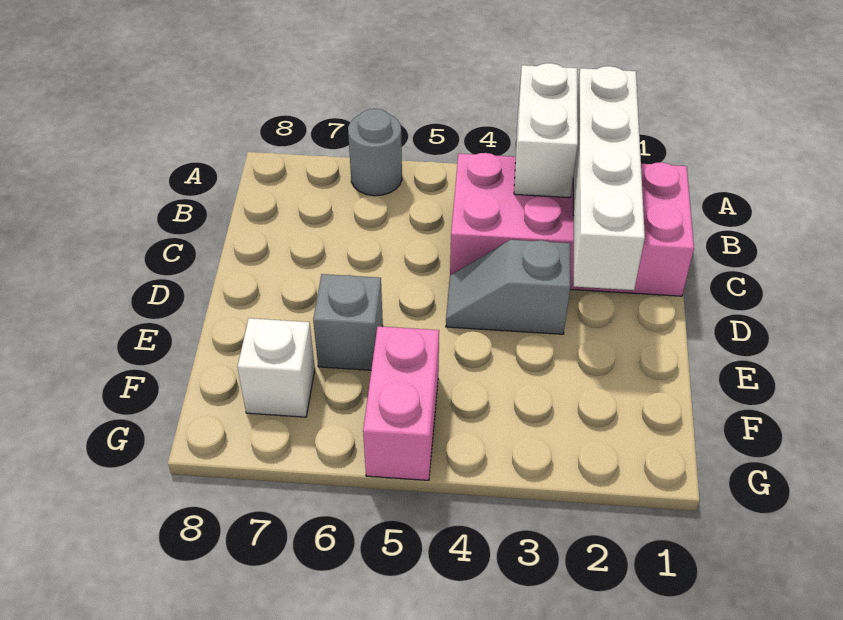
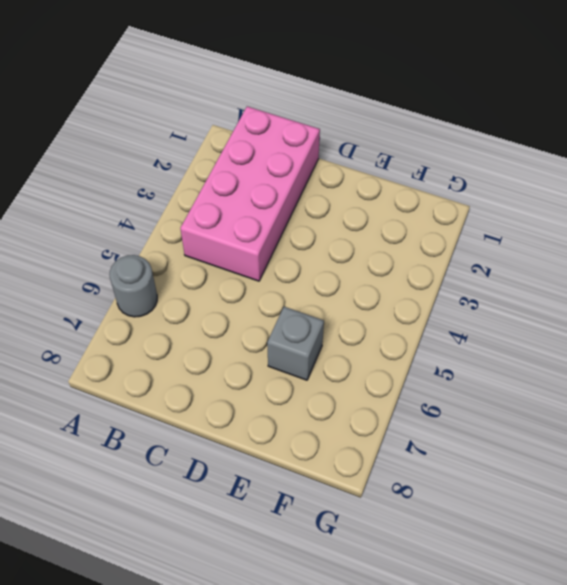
none -> grey slope D3:D4 level 1 top 3
none -> pink brick F5:G5 level 1

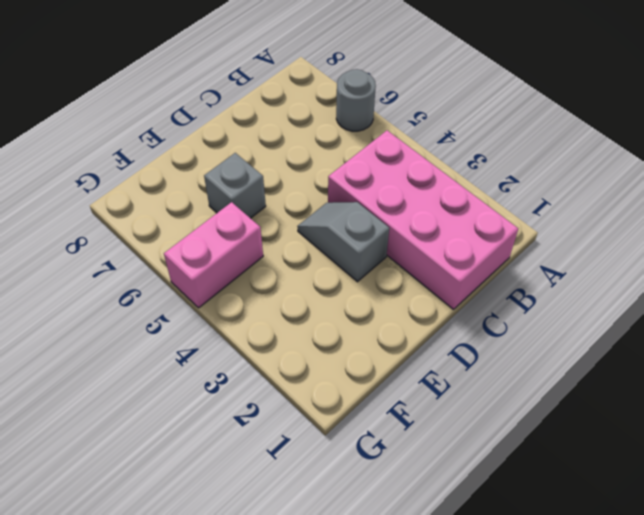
none -> white brick F7 level 1
none -> white brick A2:D2 level 2

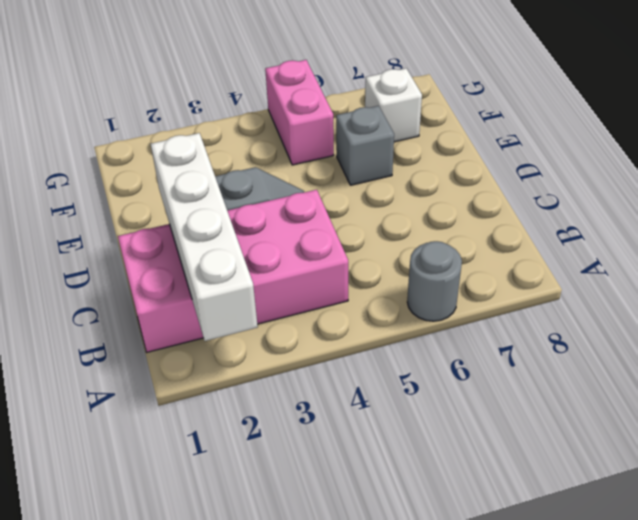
none -> white brick A3:B3 level 2

